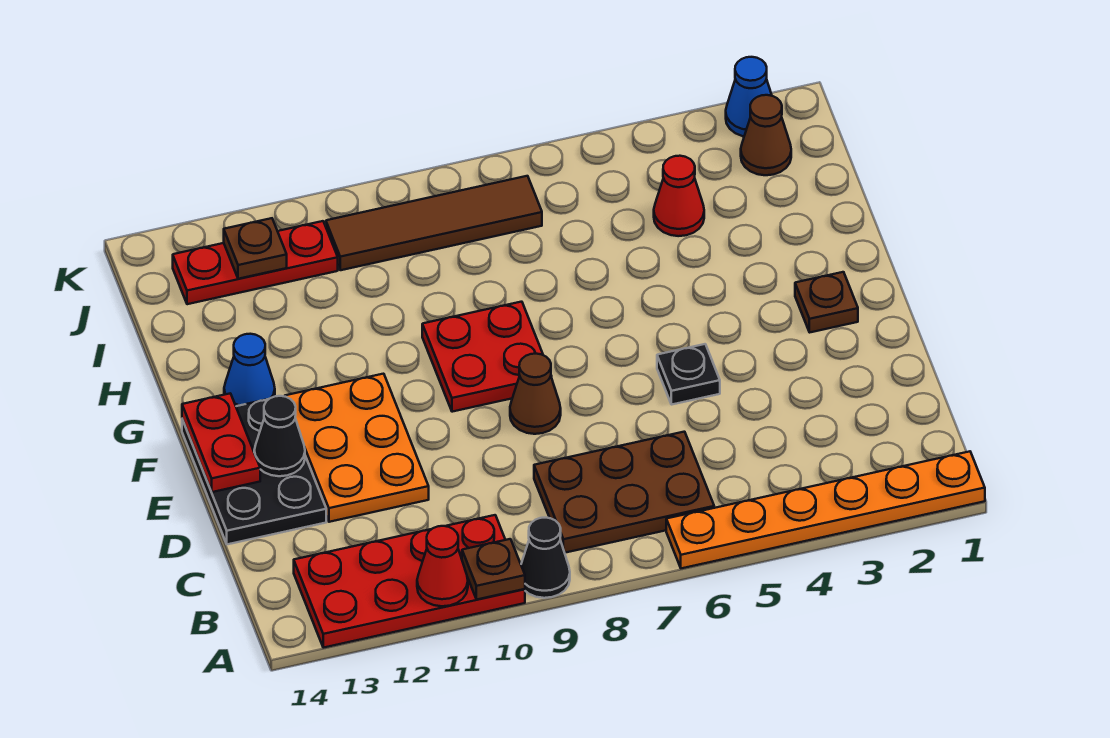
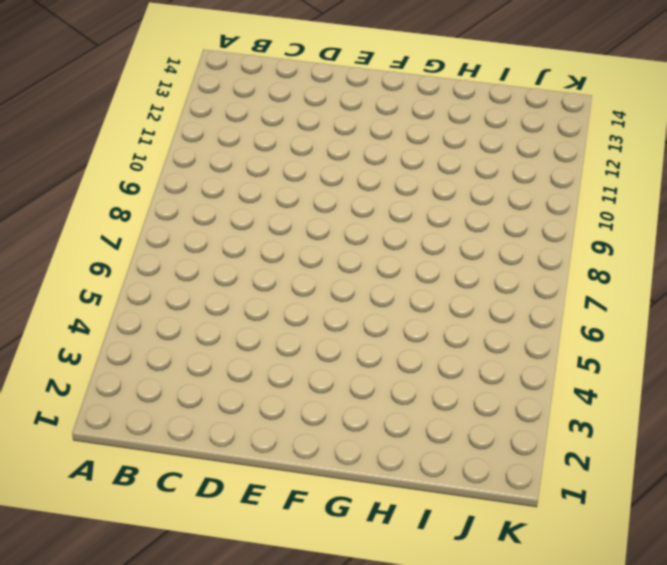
none -> orange plate A1:A6 level 1
none -> black cone A9 level 1
none -> red plate A10:B13 level 1

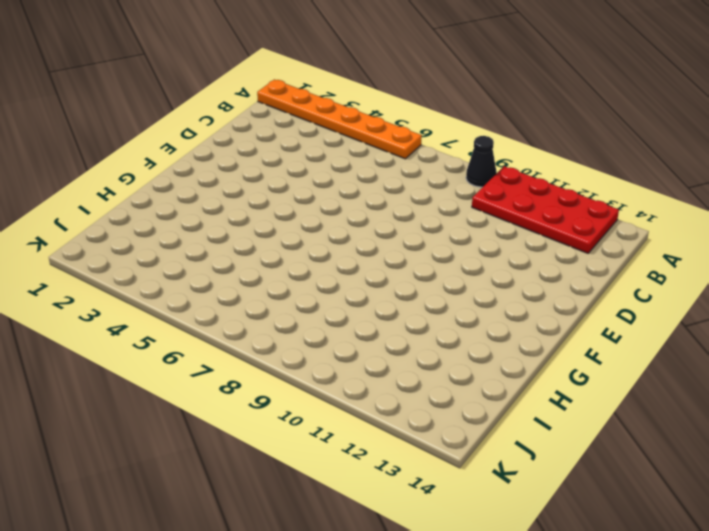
none -> brown plate B6:C8 level 1
none -> orange plate D11:F12 level 1
none -> black plate D13:F14 level 1

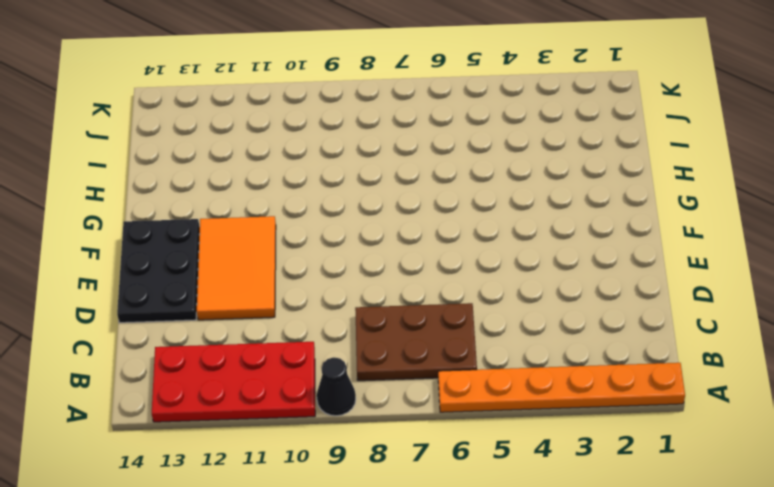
orange tile D11:F12 level 1 -> orange plate D11:F12 level 1
none -> black plate E5 level 1
none -> brown cone E8 level 1
none -> brown plate F2 level 1

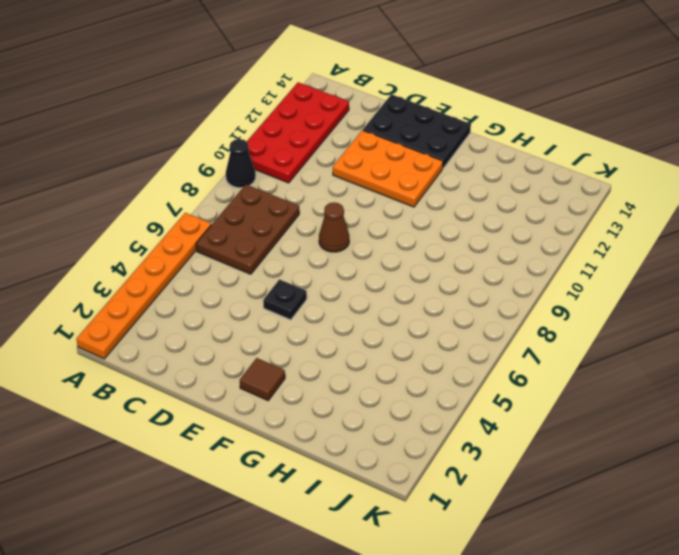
brown tile F2 level 1 -> brown plate F2 level 1
none -> red plate F8:G9 level 1
none -> blue cone G13 level 1
none -> red cone I4 level 1

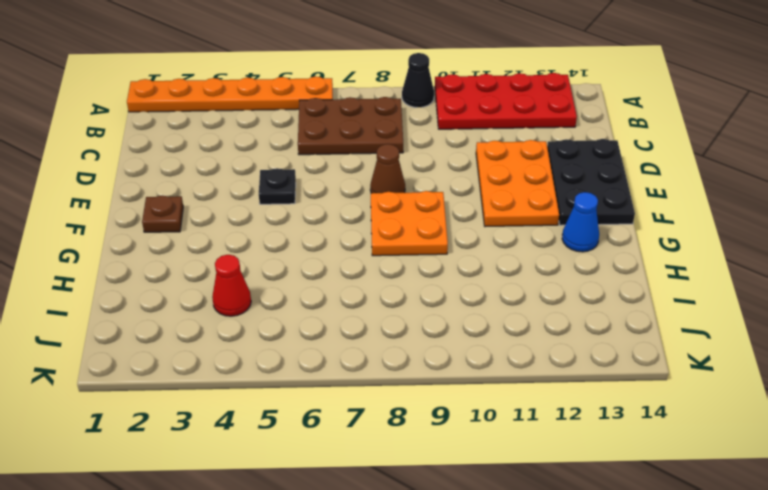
orange plate F8:G9 level 1 -> red plate F8:G9 level 1
none -> brown cone J2 level 1
none -> brown tile J7:J10 level 1
none -> red plate J11:J13 level 1

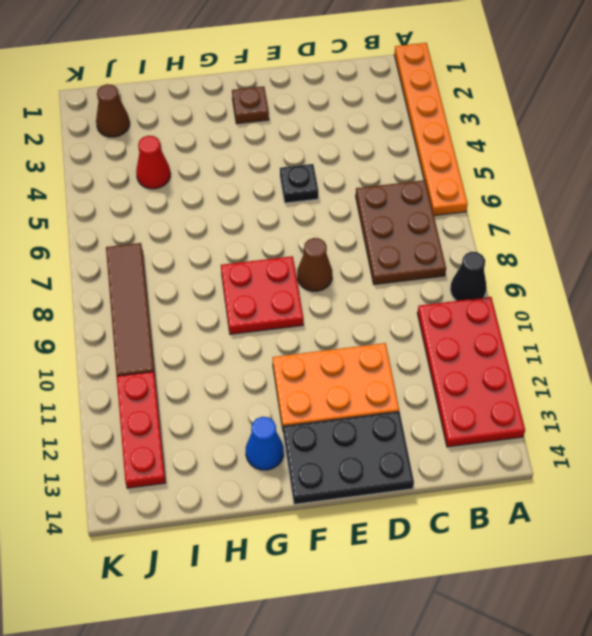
none -> blue cone K2 level 1
none -> brown plate A10 level 2
none -> red cone A11 level 2

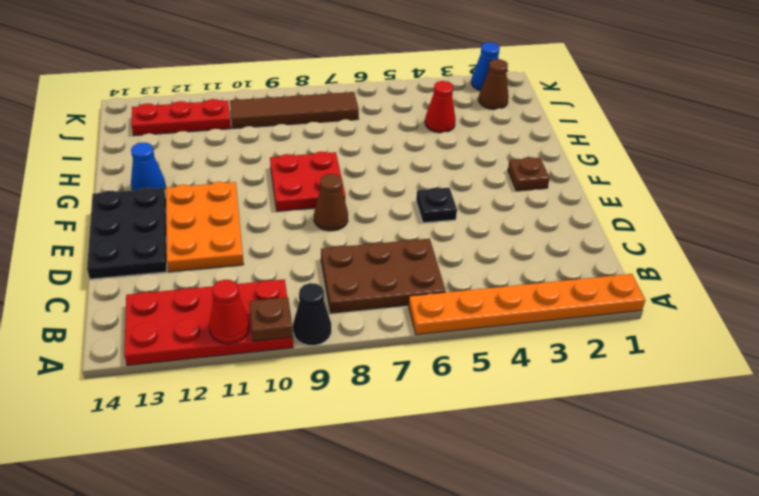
none -> black cone E13 level 2
none -> red plate E14:F14 level 2
none -> brown plate J12 level 2

